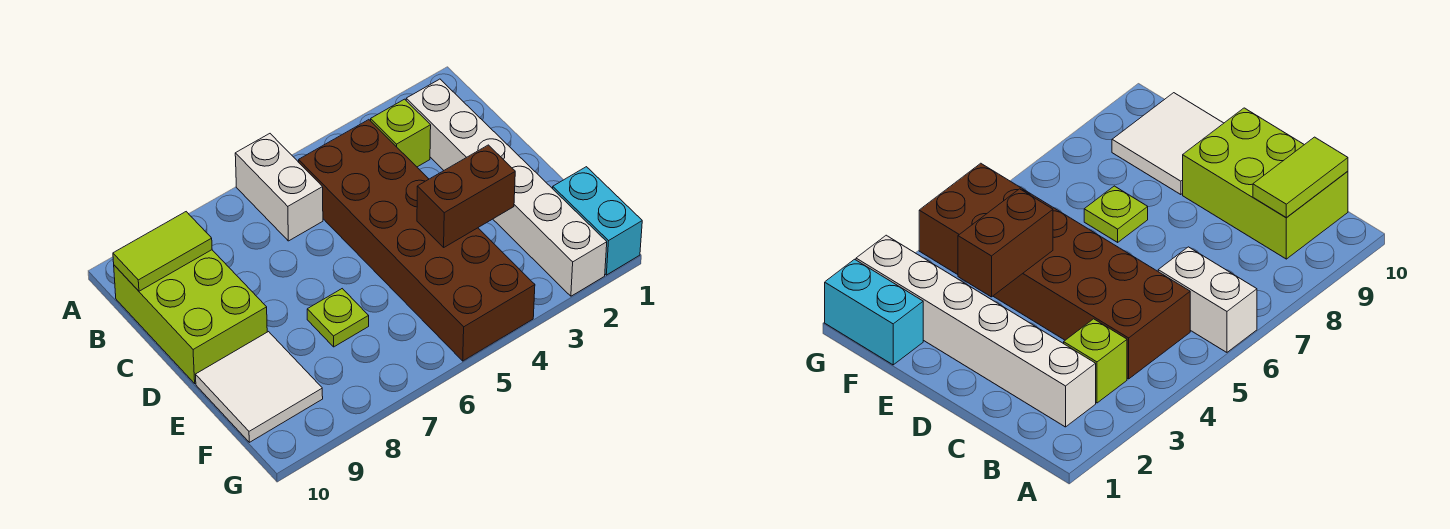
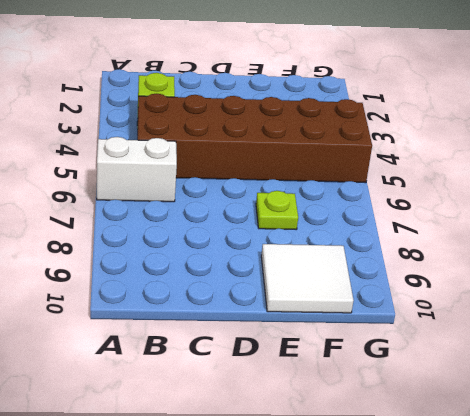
none -> white brick B2:G2 level 1
none -> lime brick B9:D10 level 1

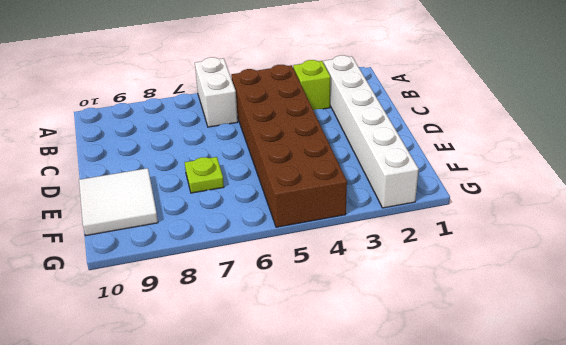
none -> lime brick B9:D10 level 1
none -> cyan brick F1:G1 level 1

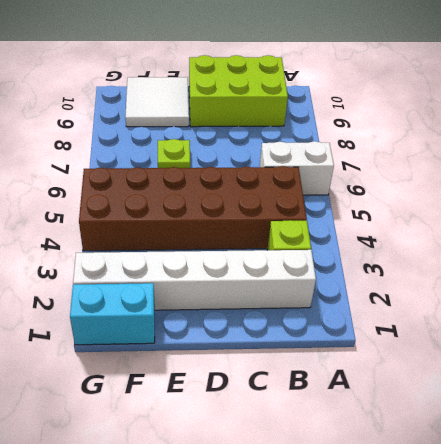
none -> lime tile B9:B10 level 2
none -> brown brick E3:E4 level 2

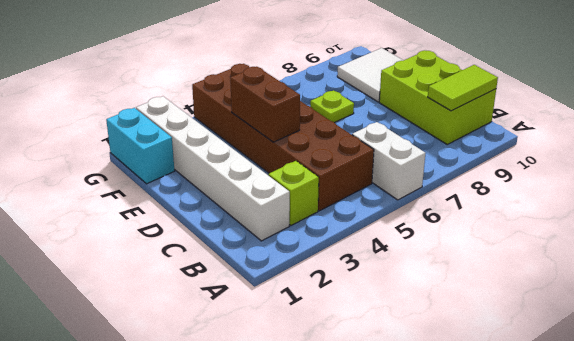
brown brick D4:E4 level 2 -> brown brick E3:E4 level 2

